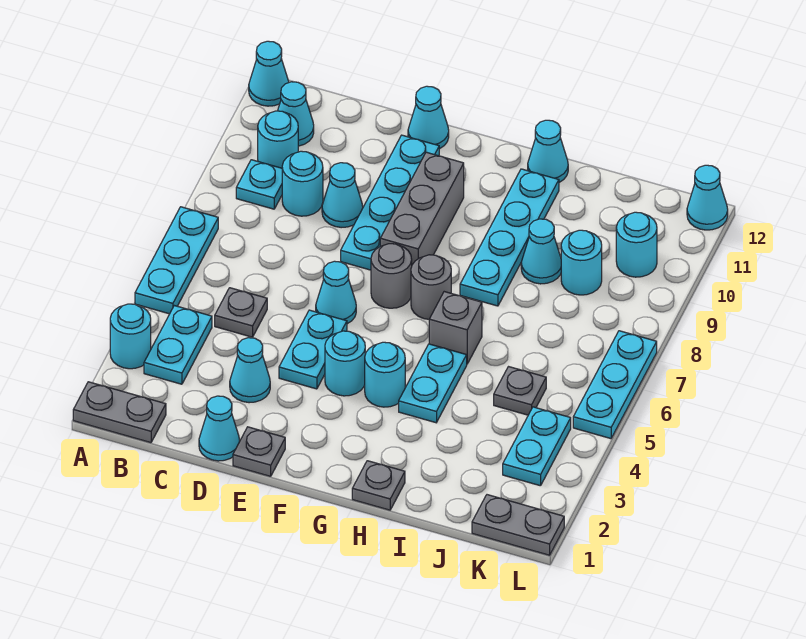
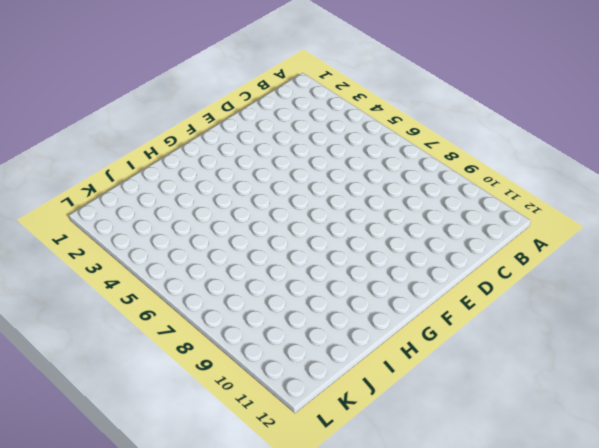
none -> grey plate A1:B1 level 1
none -> cyan round brick A3 level 1
none -> cyan plate A5:A7 level 1
none -> cyan cone A12 level 1

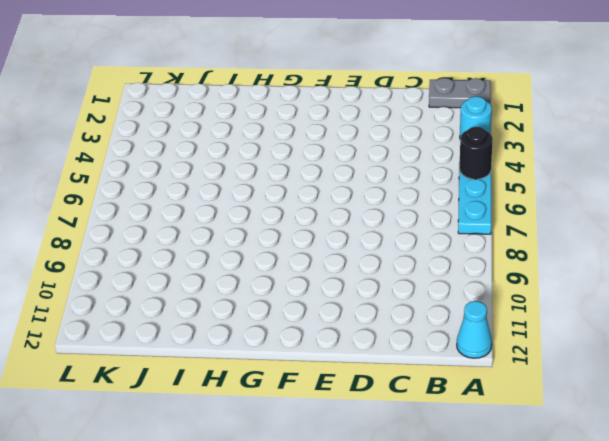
black round brick A5 level 2 -> none
none -> cyan plate B3:B4 level 1
none -> cyan plate B9 level 1
none -> cyan round brick B10 level 1
none -> cyan cone B11 level 1

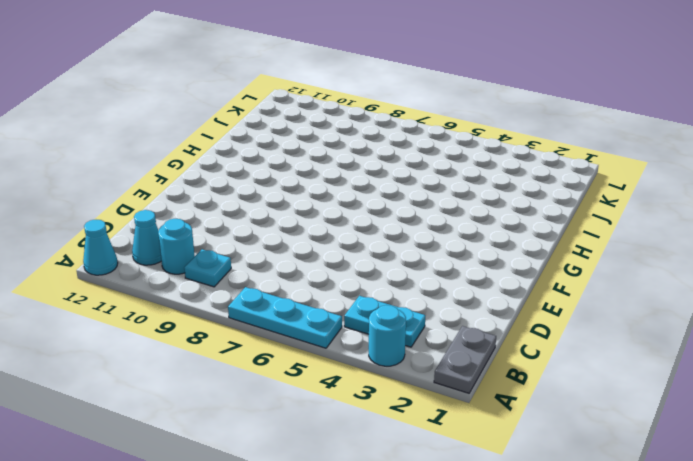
none -> grey plate C5 level 1
none -> cyan round brick C9 level 1
none -> cyan cone D1 level 1
none -> cyan cone D3 level 1

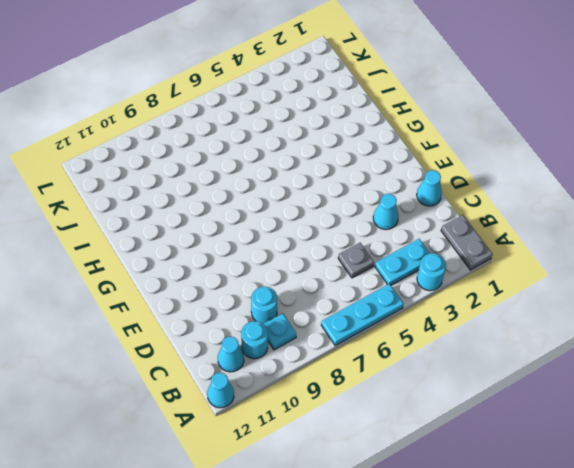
none -> cyan cone D9 level 1
none -> grey plate E1 level 1
none -> cyan plate E4:E5 level 1
none -> cyan cone E6 level 1

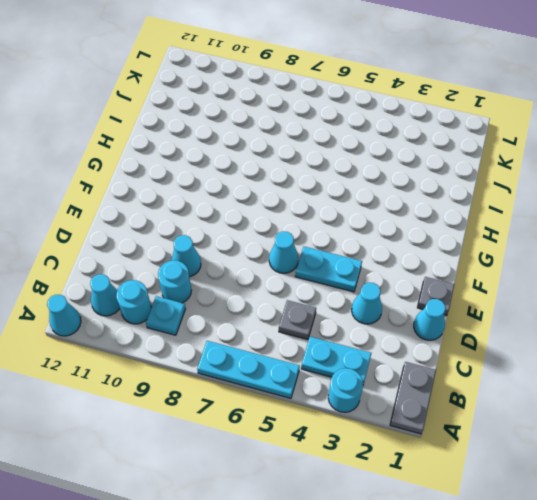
none -> cyan plate E8:E11 level 1
none -> cyan cone E12 level 1
none -> cyan round brick F4 level 1
none -> grey round brick F7 level 1

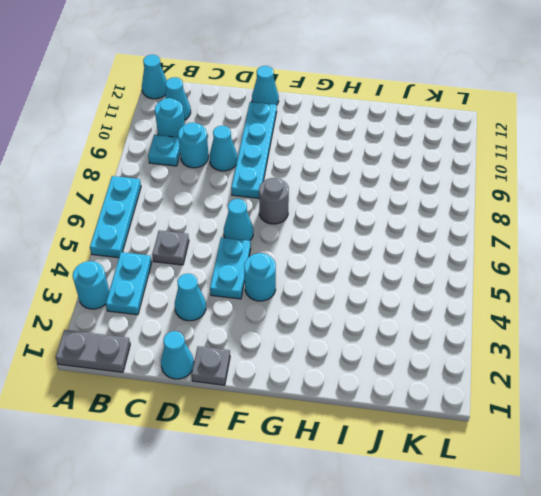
none -> grey brick F8:F10 level 1
none -> cyan round brick G4 level 1
none -> grey round brick G7 level 1
none -> grey plate H1 level 1

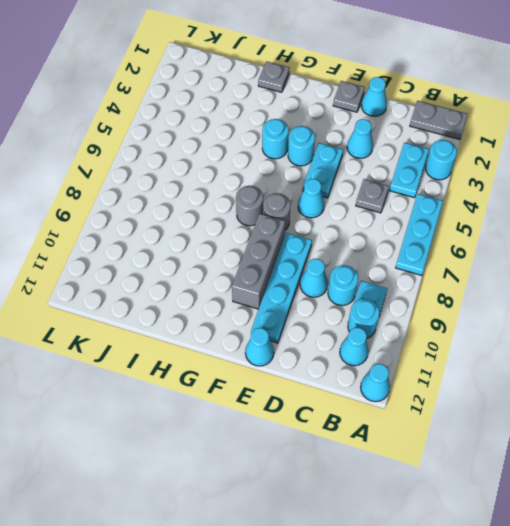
none -> cyan plate H4:H5 level 1
none -> grey brick H6 level 1
none -> cyan plate H8:H11 level 1
none -> cyan cone H12 level 1

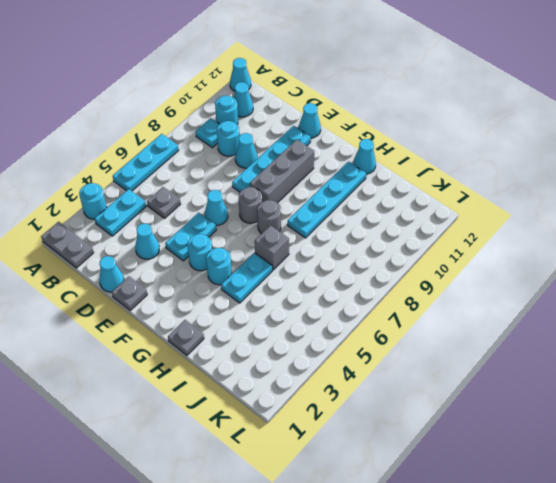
none -> cyan cone I9 level 1
none -> grey plate J5 level 1
none -> cyan round brick J9 level 1
none -> grey plate K1:L1 level 1

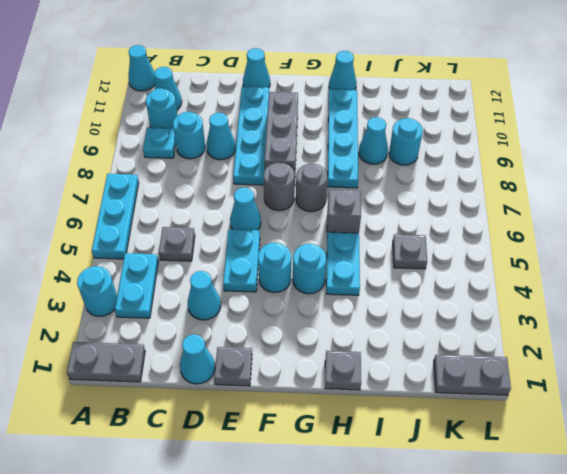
none -> cyan plate K3:K4 level 1
none -> cyan round brick K10 level 1
none -> cyan plate L5:L7 level 1
none -> cyan cone L12 level 1

